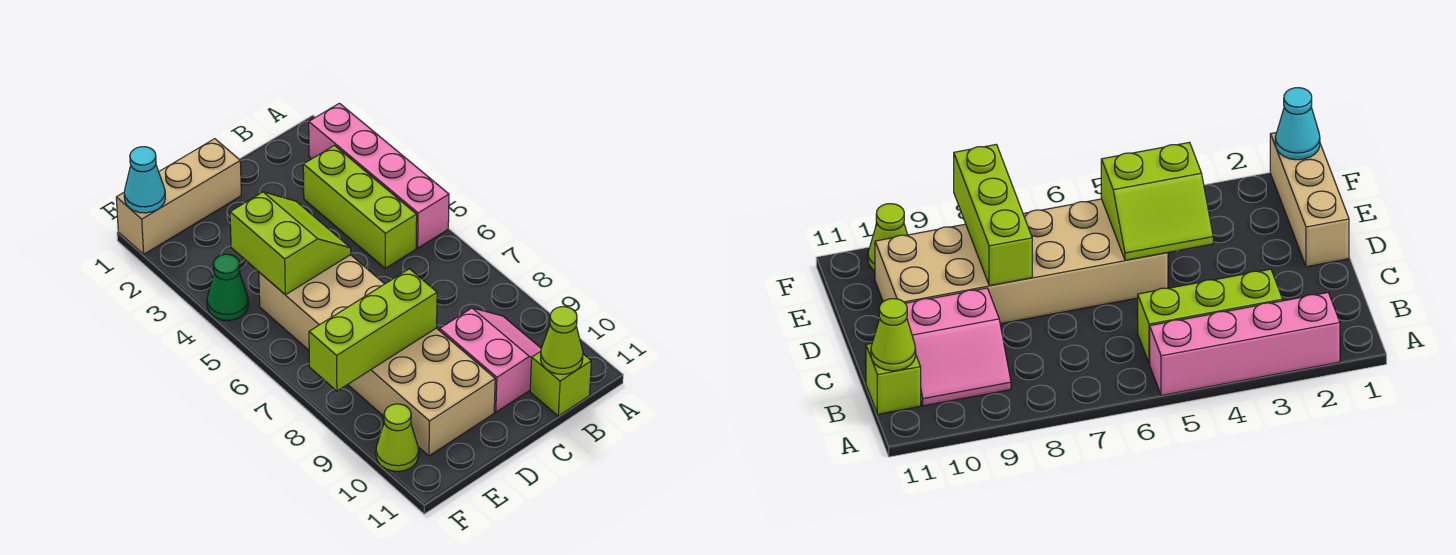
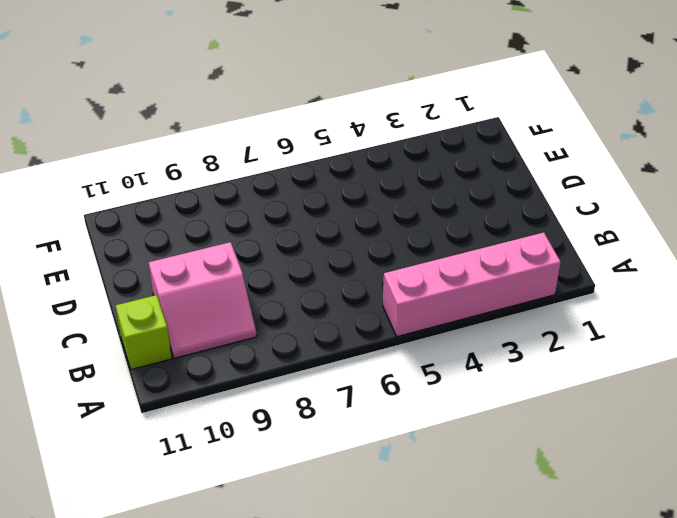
none -> lime brick B3:B5 level 1
none -> tan brick D1:F1 level 1
none -> tan brick D5:E10 level 1

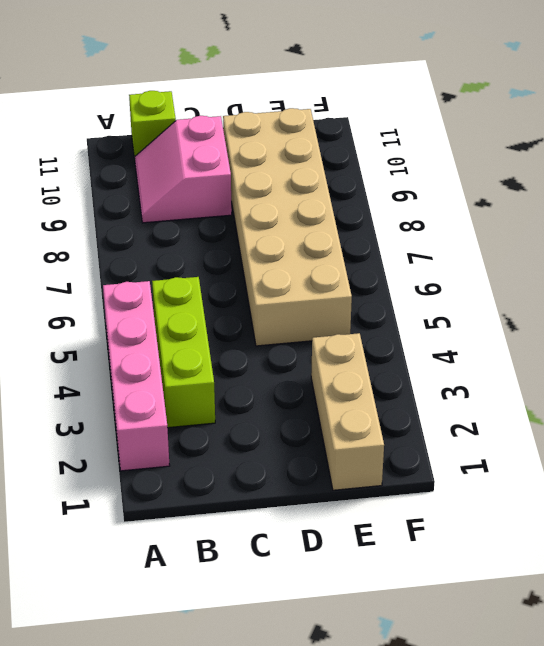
tan brick E1:E3 level 1 -> tan brick D1:F1 level 1
none -> green cone F4 level 1
none -> lime cone F10 level 1
none -> lime cone B11 level 2

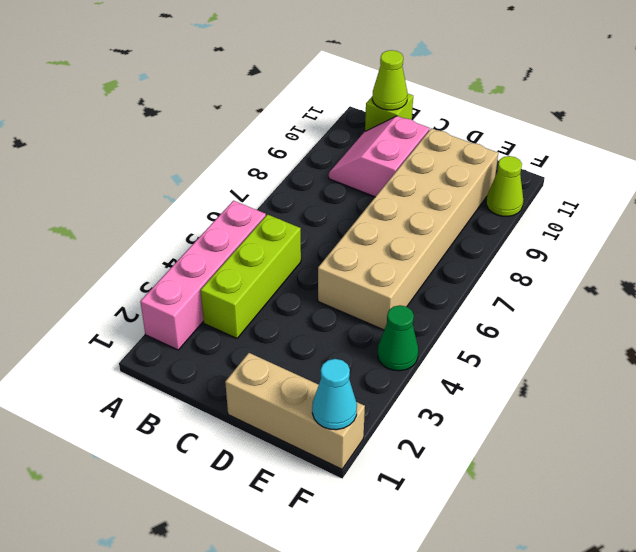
none -> lime slope D4:E5 level 2 top E
none -> lime brick D8:F8 level 2

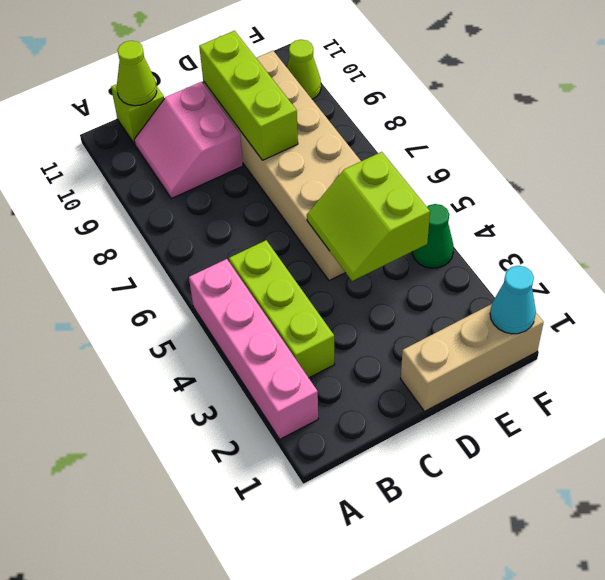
lime brick D8:D10 level 2 -> lime brick D8:F8 level 2

